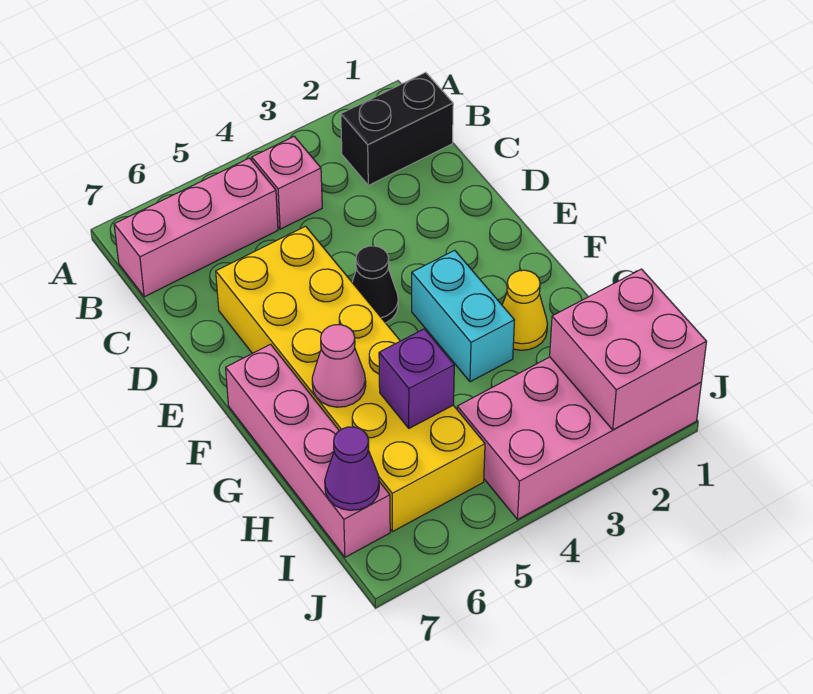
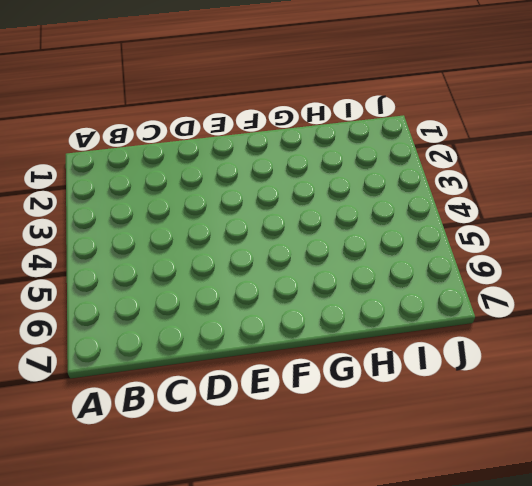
none -> black brick B1:B2 level 1
none -> pink brick B4 level 1
none -> pink brick B5:B7 level 1

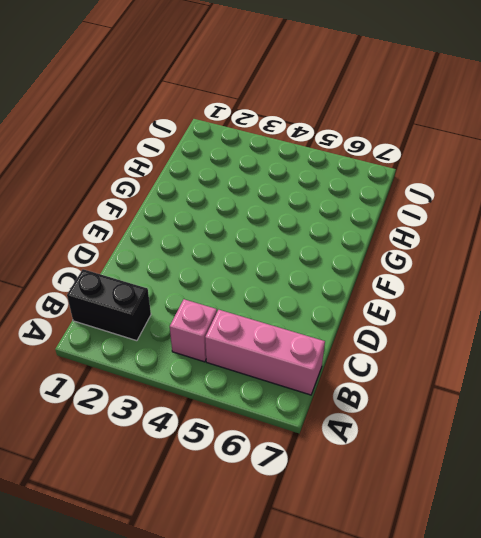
none -> yellow brick D5:I6 level 1
none -> black cone E4 level 1
none -> cyan brick F3:G3 level 1

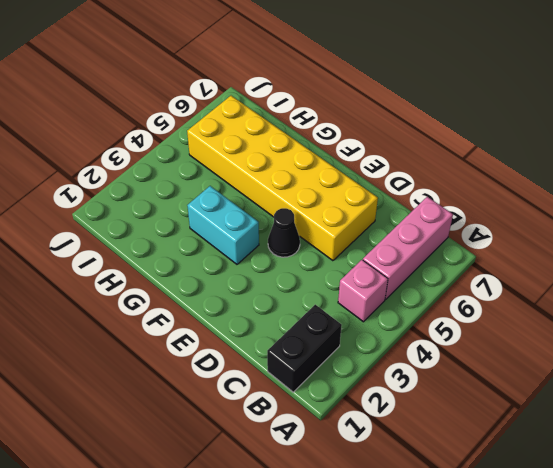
none -> pink brick F7:I7 level 1
none -> yellow cone G2 level 1
none -> pink brick I1:J4 level 1

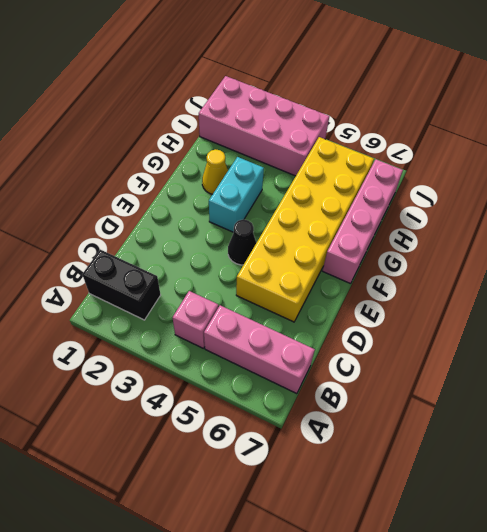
none -> pink cone G6 level 2
none -> purple brick H5 level 2
none -> pink brick I1:J2 level 2

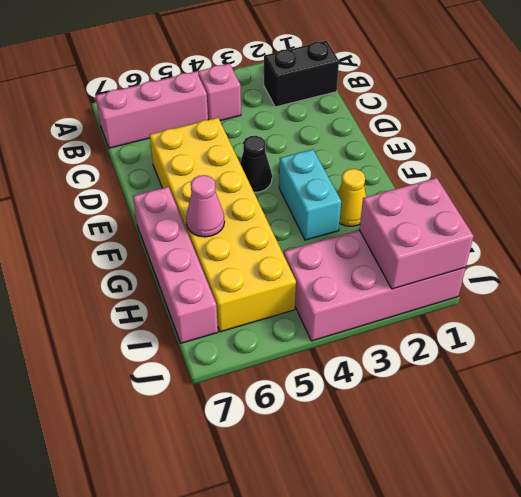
none -> purple brick H5 level 2
none -> purple cone I7 level 2

